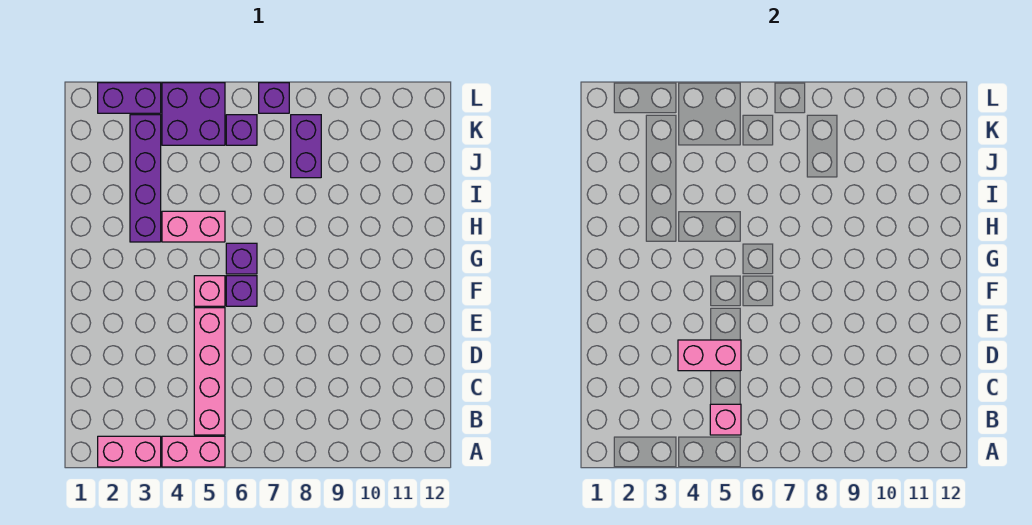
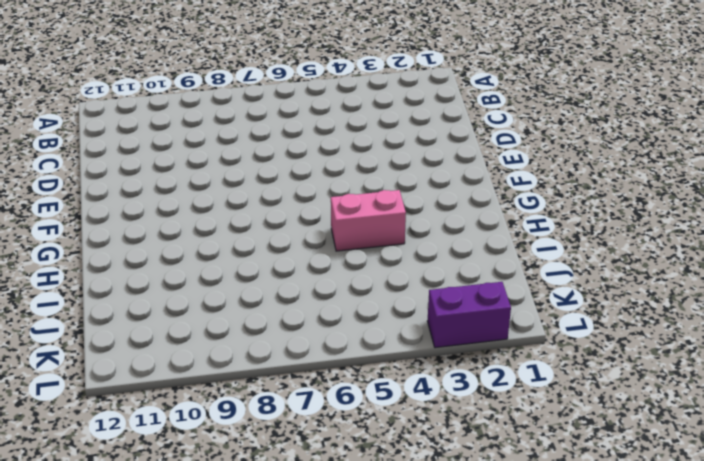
none -> pink brick A2:A3 level 1
none -> pink brick A4:A5 level 1
none -> pink brick B5:E5 level 1

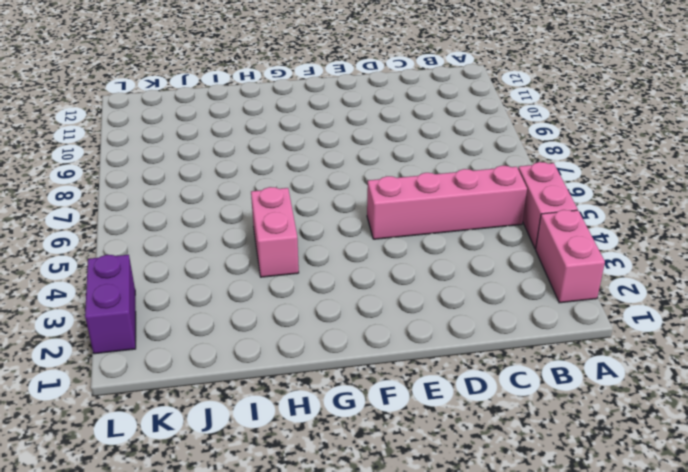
none -> pink brick F5 level 1
none -> purple brick F6 level 1
none -> purple brick G6 level 1

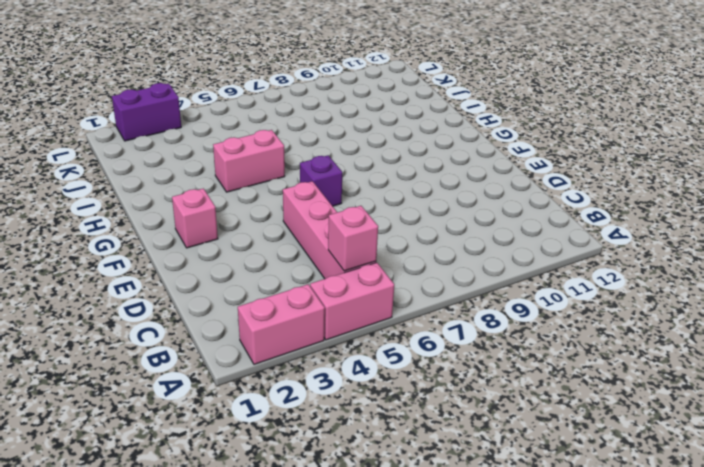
pink brick F2 level 1 -> pink brick F5 level 1
none -> purple brick G6 level 1
none -> purple brick H3:K3 level 1
none -> purple brick J8:K8 level 1

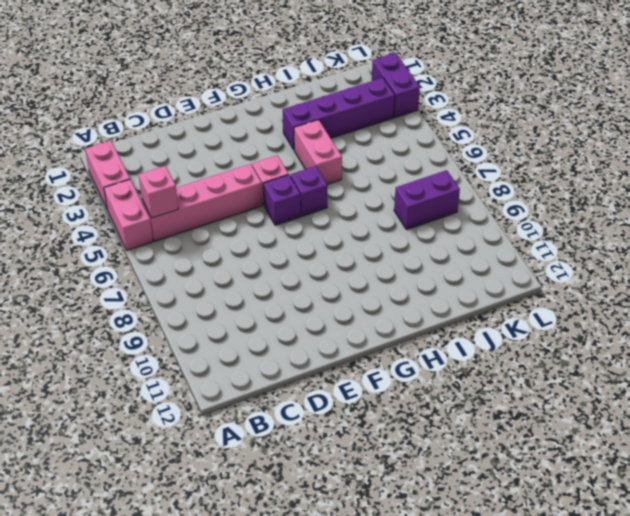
none -> purple brick K4:L5 level 1
none -> purple brick K6 level 1
none -> purple brick L7 level 1

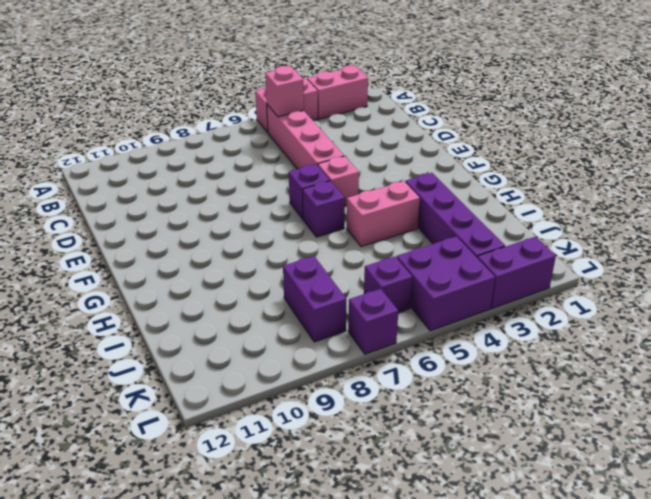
none -> pink brick D4:D5 level 2

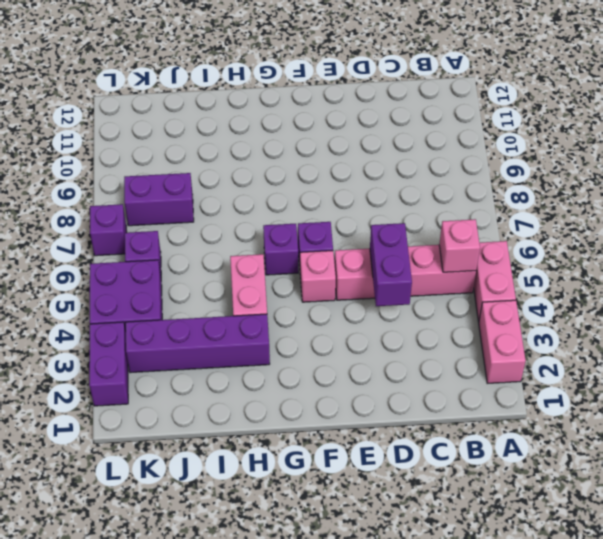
purple brick D4:D5 level 2 -> pink brick D4:D5 level 2

